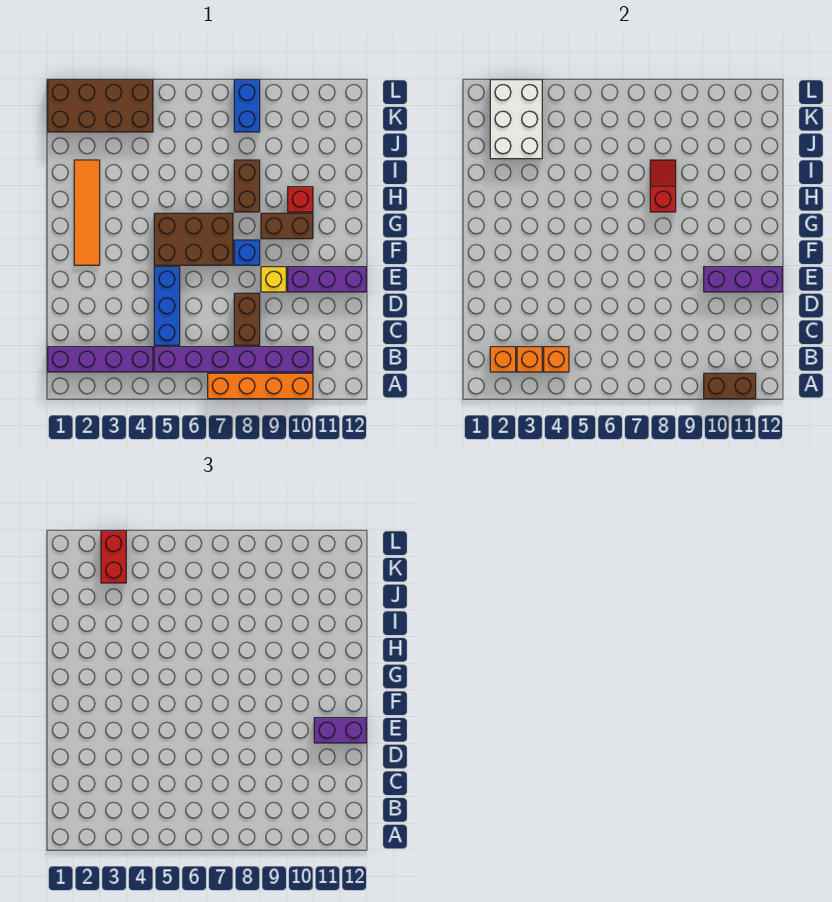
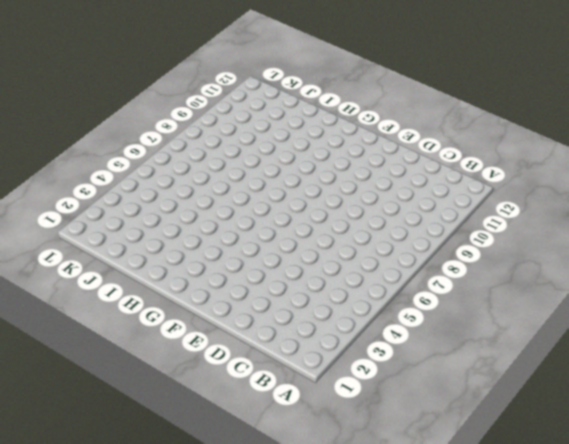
none -> orange brick A7:A10 level 1
none -> purple brick B1:B4 level 1
none -> purple brick B5:B10 level 1

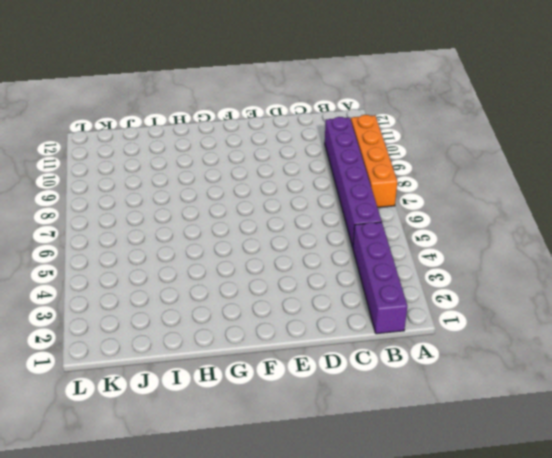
none -> blue brick C5:E5 level 1
none -> brown brick C8:D8 level 1
none -> yellow brick E9 level 1

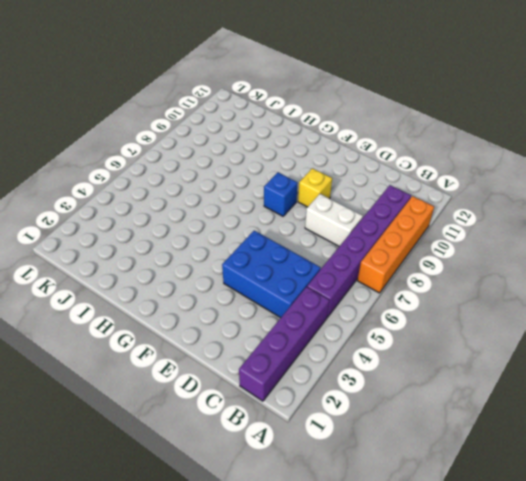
blue brick C4:E5 level 1 -> blue brick C5:E5 level 1
white brick C8:D8 level 1 -> brown brick C8:D8 level 1
none -> purple brick E10:E12 level 1
none -> orange tile F2:I2 level 1
none -> brown brick F5:G7 level 1

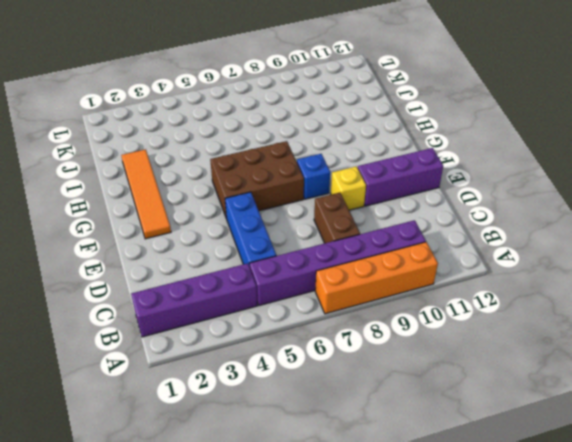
none -> brown brick G9:G10 level 1
none -> brown brick H8:I8 level 1
none -> red brick H10 level 1

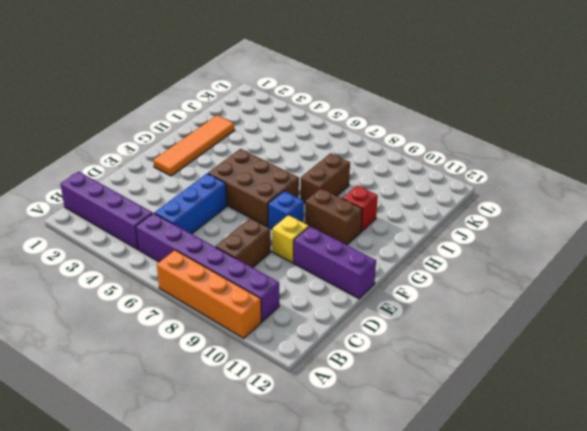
none -> brown brick K1:L4 level 1
none -> blue brick K8:L8 level 1
none -> brown brick A10:A11 level 2

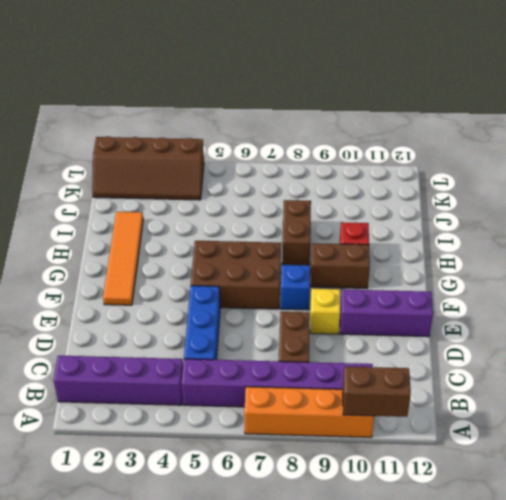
brown slope K1:L4 level 1 top L -> brown brick K1:L4 level 1
none -> blue brick K8:L8 level 1
none -> orange brick B2 level 2
none -> orange brick B3 level 2

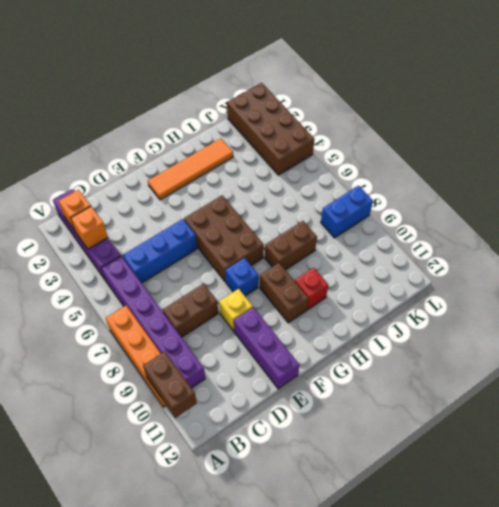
none -> orange brick B4 level 2
none -> purple brick E10:E12 level 2
none -> red slope H8:I8 level 2 top H

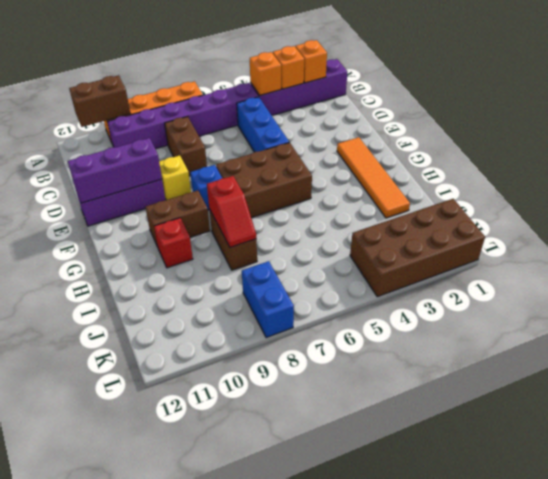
none -> white brick J2:L3 level 2
none -> purple brick E11:E12 level 3
none -> red brick K3:L3 level 3

